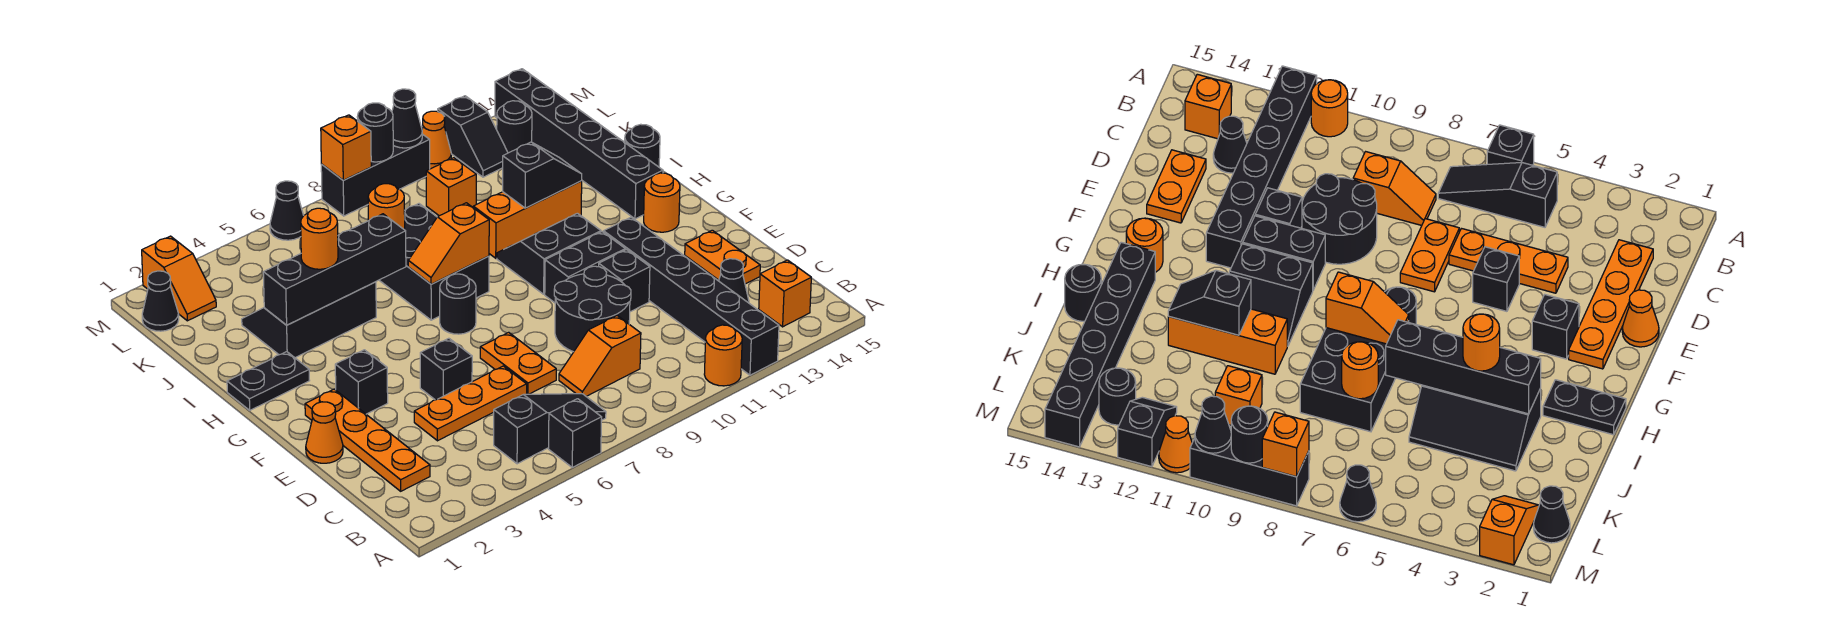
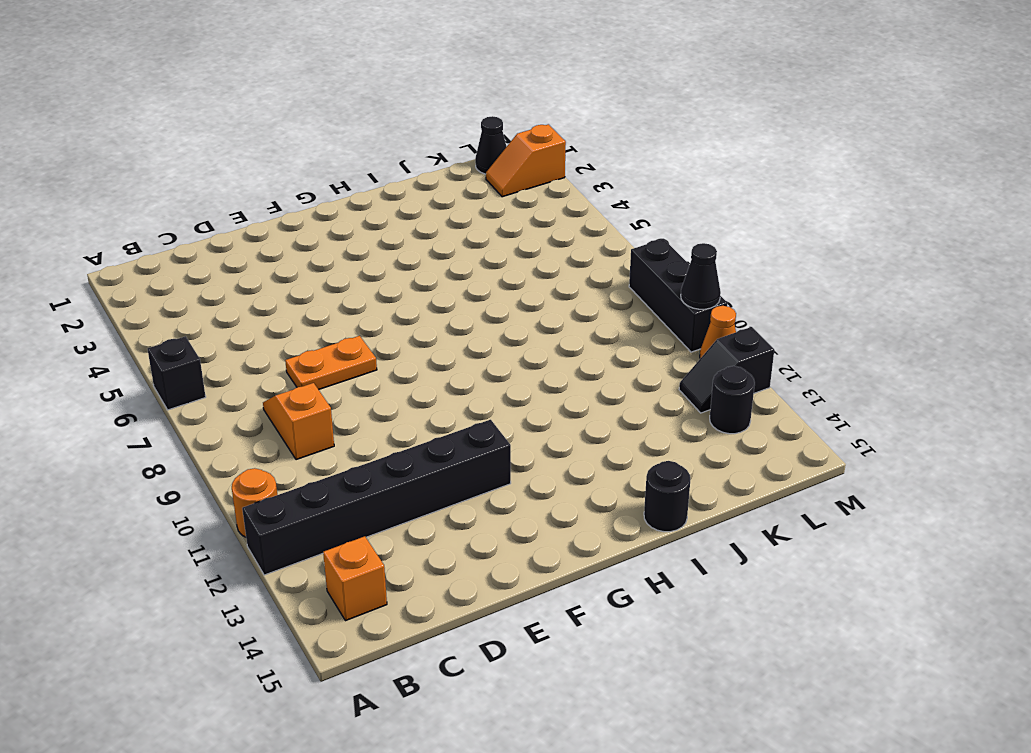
none -> black slope B5:B7 level 1 top 5
none -> orange plate C2:F2 level 1
none -> black cone C13 level 1
none -> orange plate D4:D6 level 1

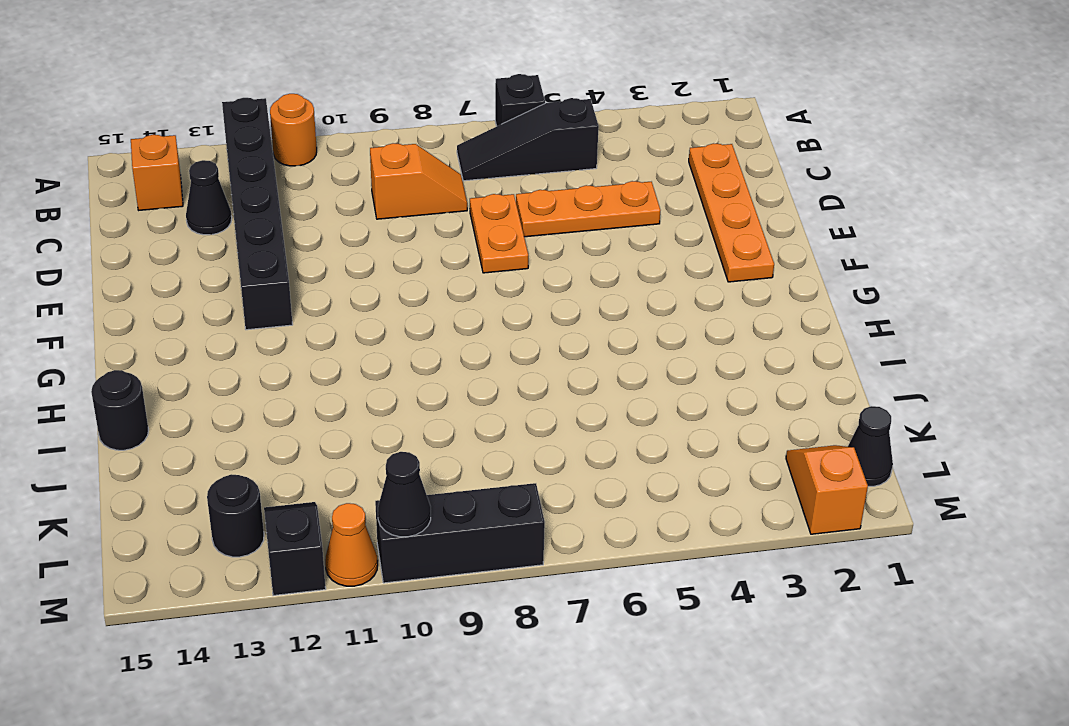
none -> black round brick D9:E10 level 1
none -> orange plate D14:E14 level 1
none -> orange cone E1 level 1
none -> black brick E5 level 1

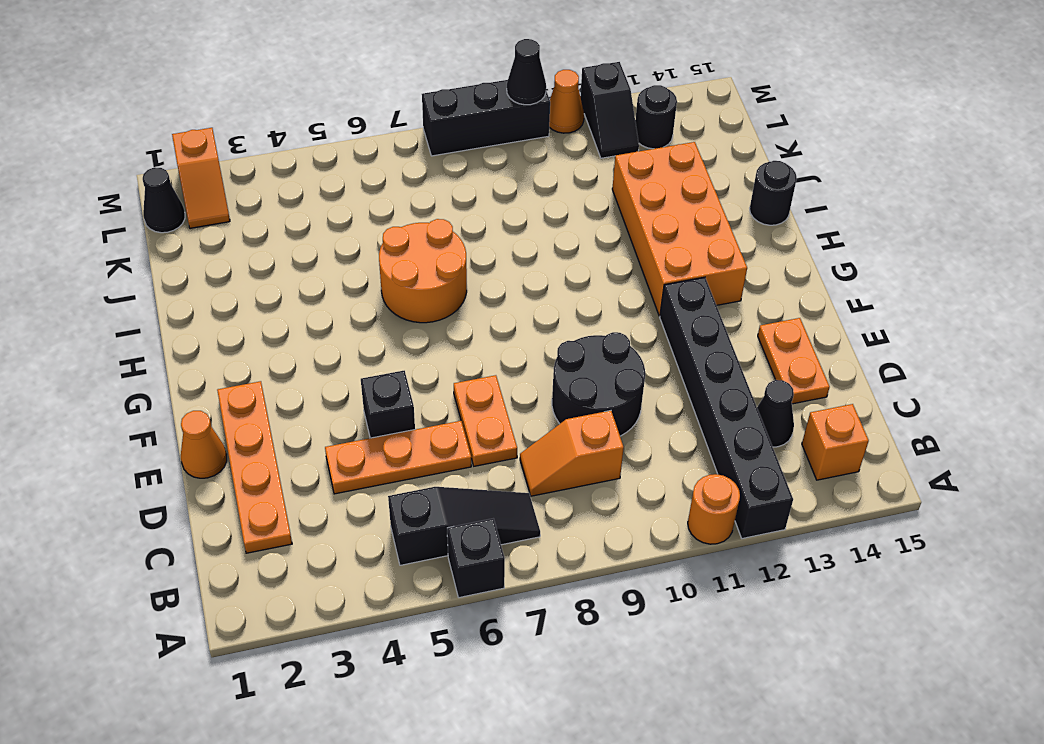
orange brick G12:J13 level 1 -> orange brick I10:I12 level 1
orange round brick H6:I7 level 1 -> black brick H7:J8 level 1
none -> black brick E11 level 1
none -> black brick F3 level 1
none -> black brick F10:F11 level 1
none -> black round brick G7 level 1

